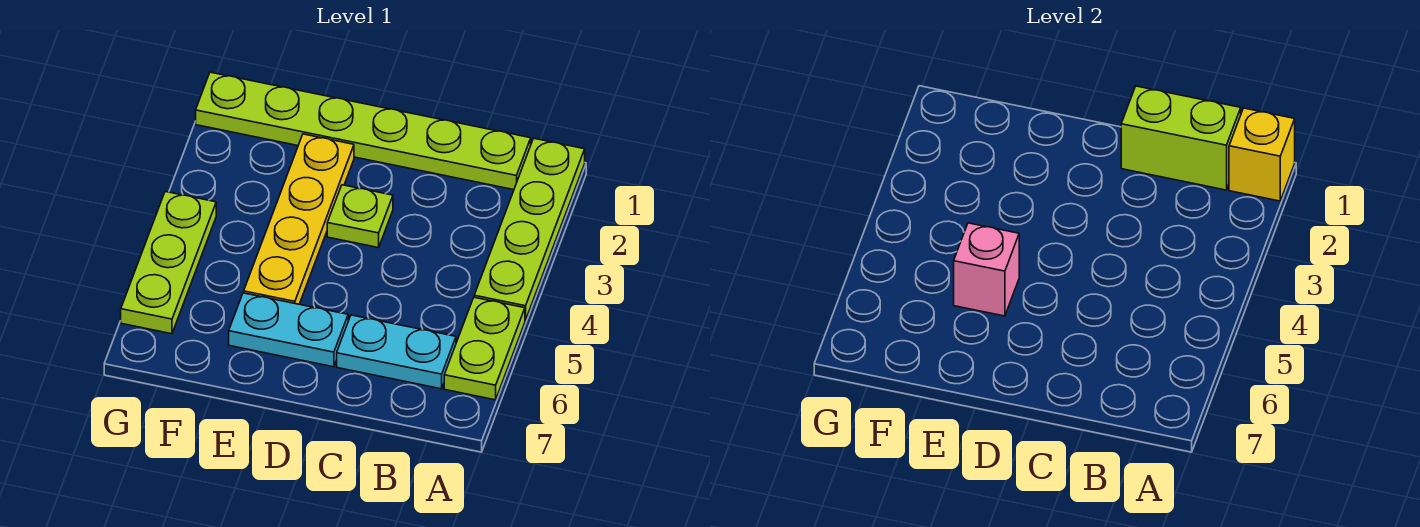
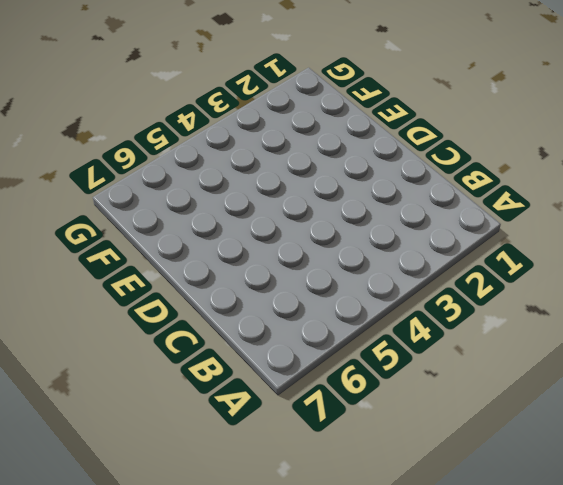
none -> lime plate A1:A4 level 1
none -> lime plate A5:A6 level 1

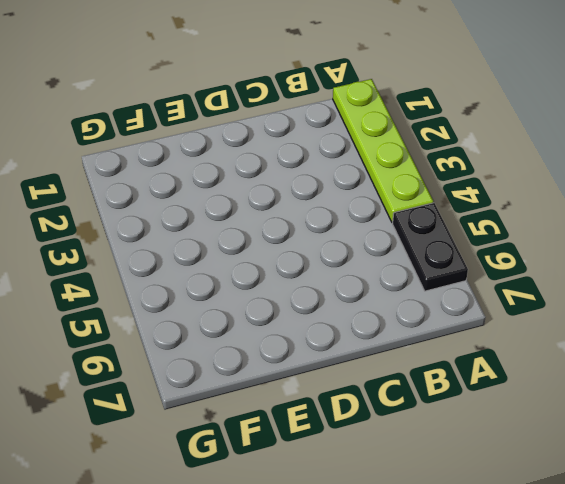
black plate A5:A6 level 1 -> lime plate A5:A6 level 1
none -> lime plate B1:G1 level 1
none -> cyan plate B6:C6 level 1

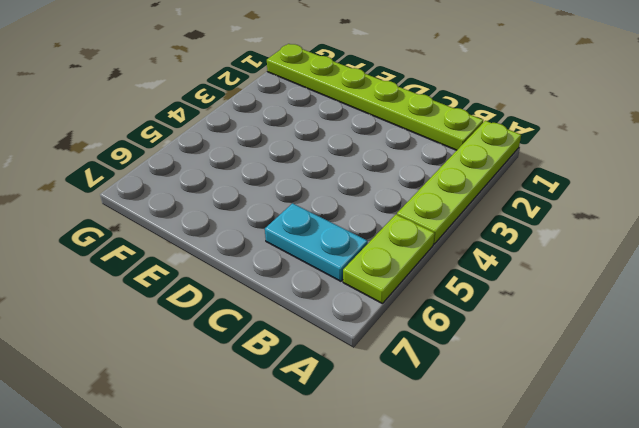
none -> lime plate D3 level 1
none -> cyan plate D6:E6 level 1

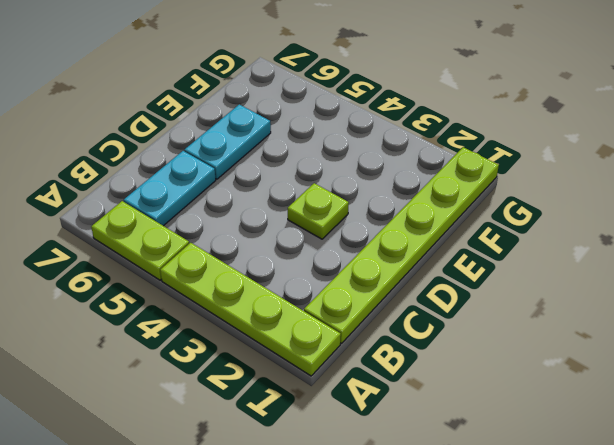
none -> yellow plate E2:E5 level 1
none -> lime plate G4:G6 level 1

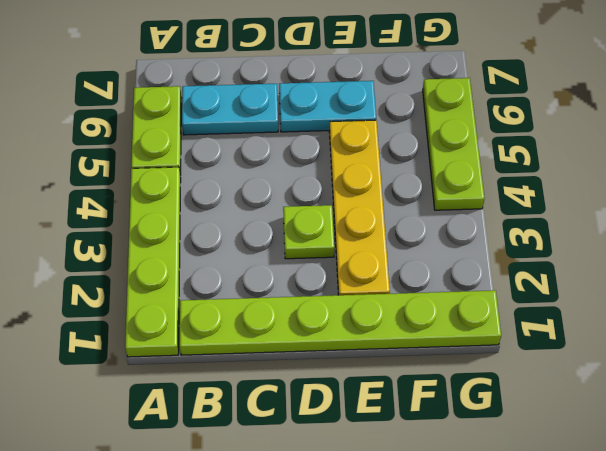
none -> yellow brick A1 level 2
none -> lime brick B1:C1 level 2

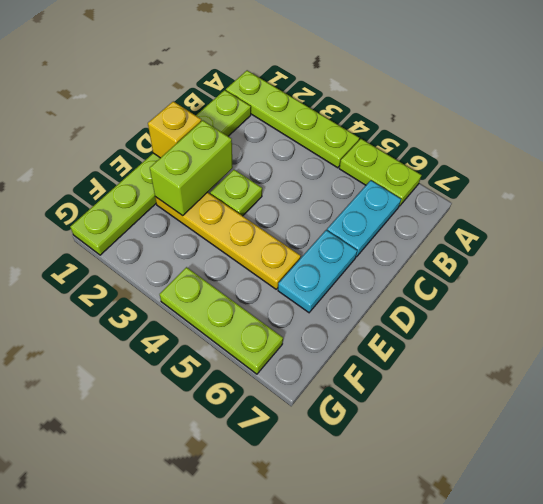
yellow brick D1 level 2 -> yellow brick A1 level 2
lime brick D2:E2 level 2 -> lime brick B1:C1 level 2
none -> pink brick E5 level 2

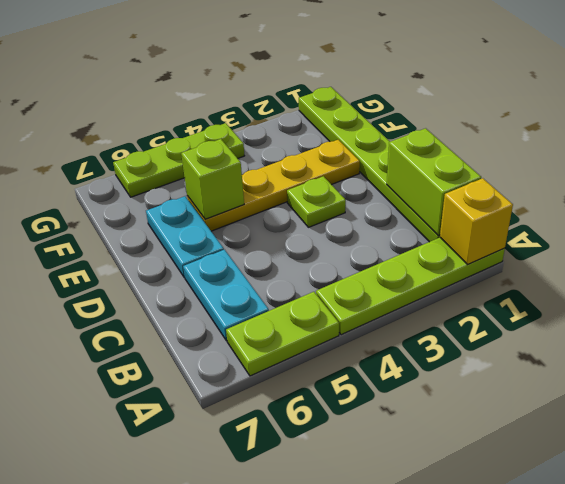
lime brick E5 level 2 -> pink brick E5 level 2

